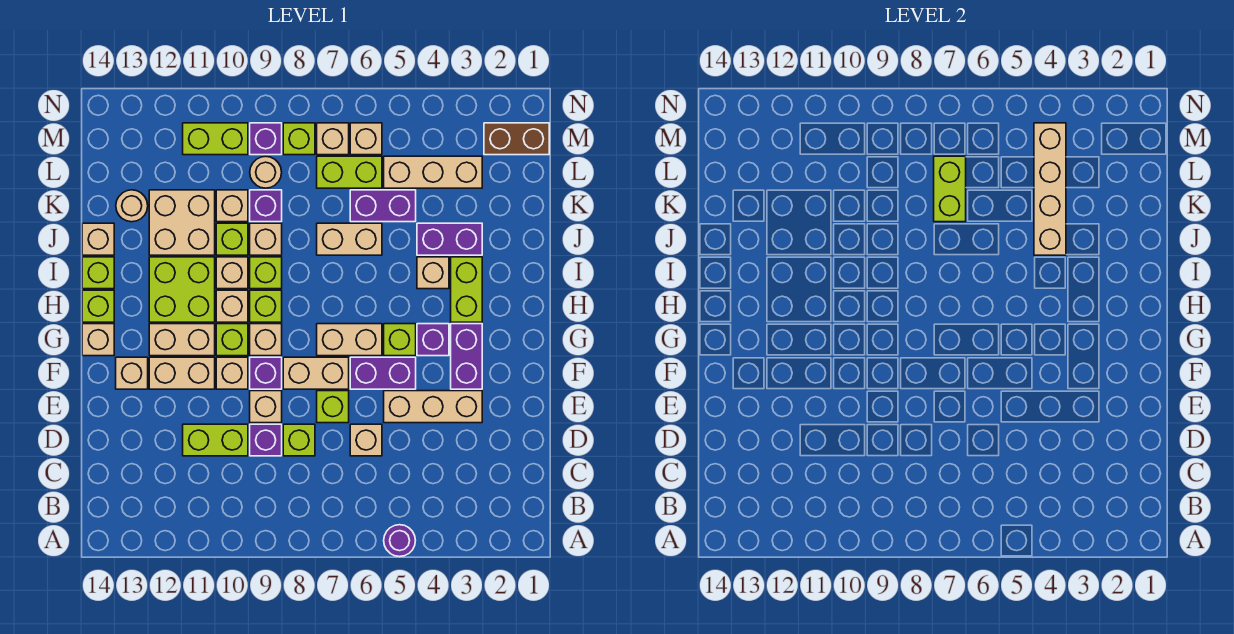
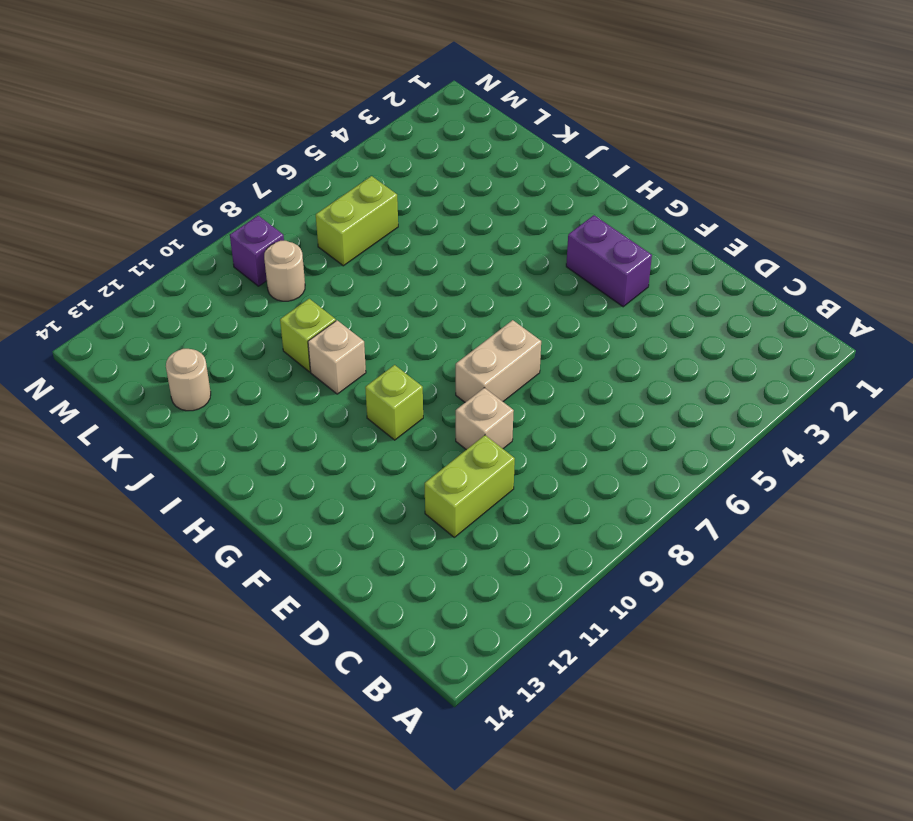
none -> purple round brick A5 level 1
none -> tan brick D6 level 1
none -> lime brick D8 level 1
none -> purple brick D9 level 1

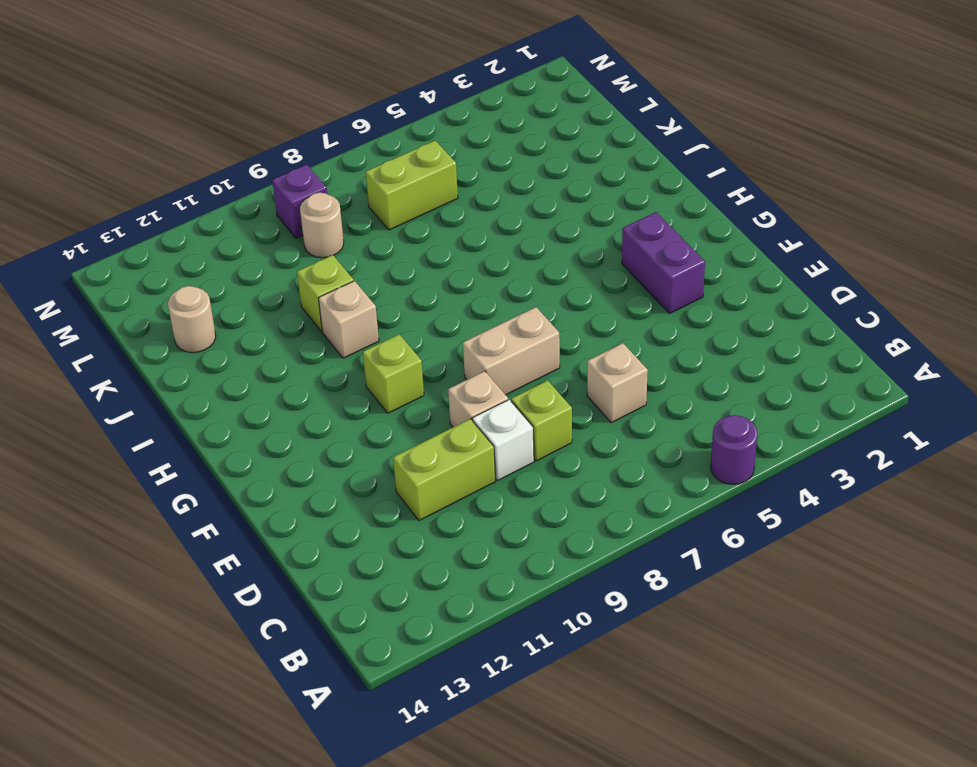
white brick D9 level 1 -> purple brick D9 level 1
none -> tan brick E3:E5 level 1
none -> lime brick E7 level 1
none -> purple brick F5:F6 level 1
none -> purple brick F9 level 1

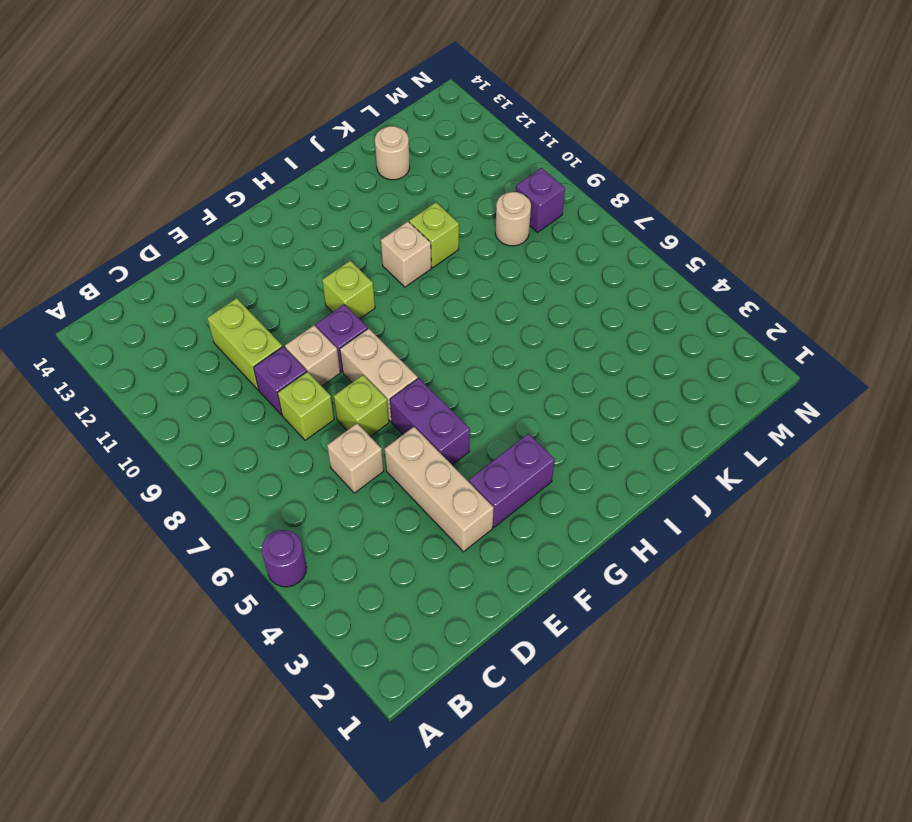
none -> tan brick F10 level 1
none -> tan brick F11:F12 level 1
none -> tan brick F13 level 1
none -> purple brick G4 level 1

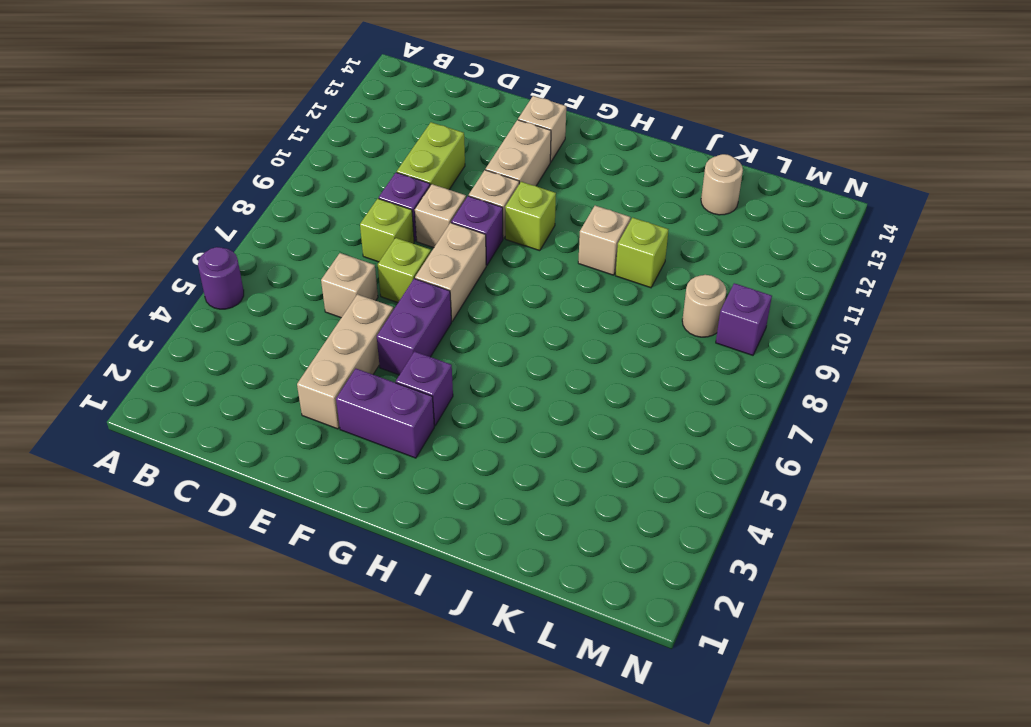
none -> lime brick G5 level 1
none -> tan brick G6:G7 level 1
none -> tan brick G9 level 1
none -> tan brick G11:G12 level 1

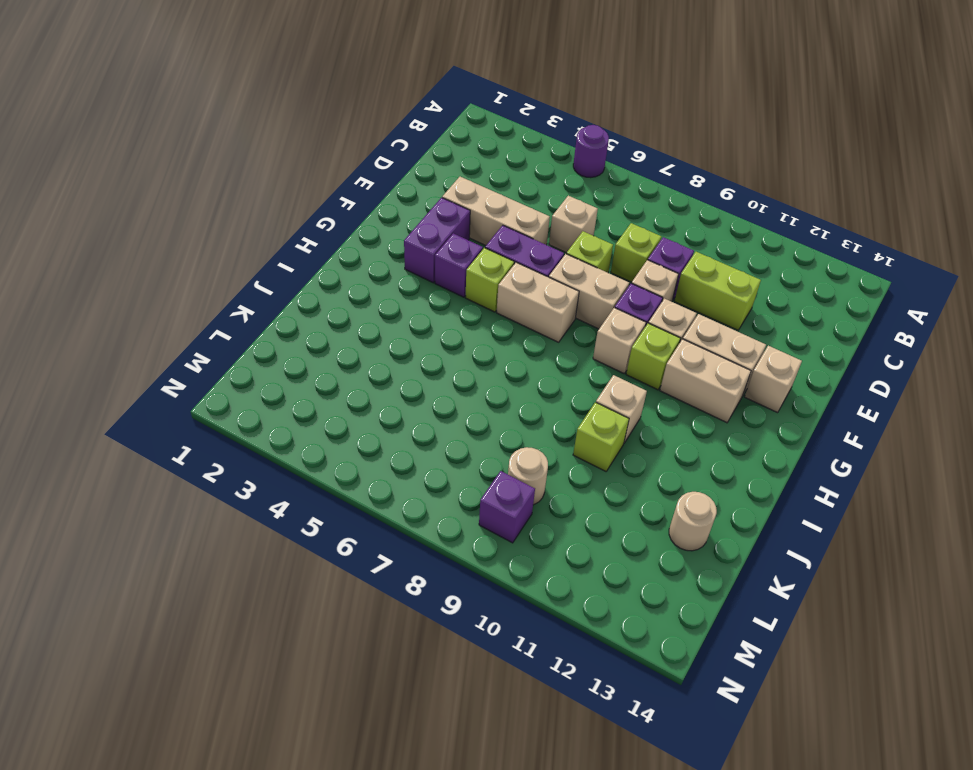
none -> tan brick G14 level 1
none -> lime brick H3:I3 level 1
none -> lime brick H9 level 1
none -> tan brick H10 level 1

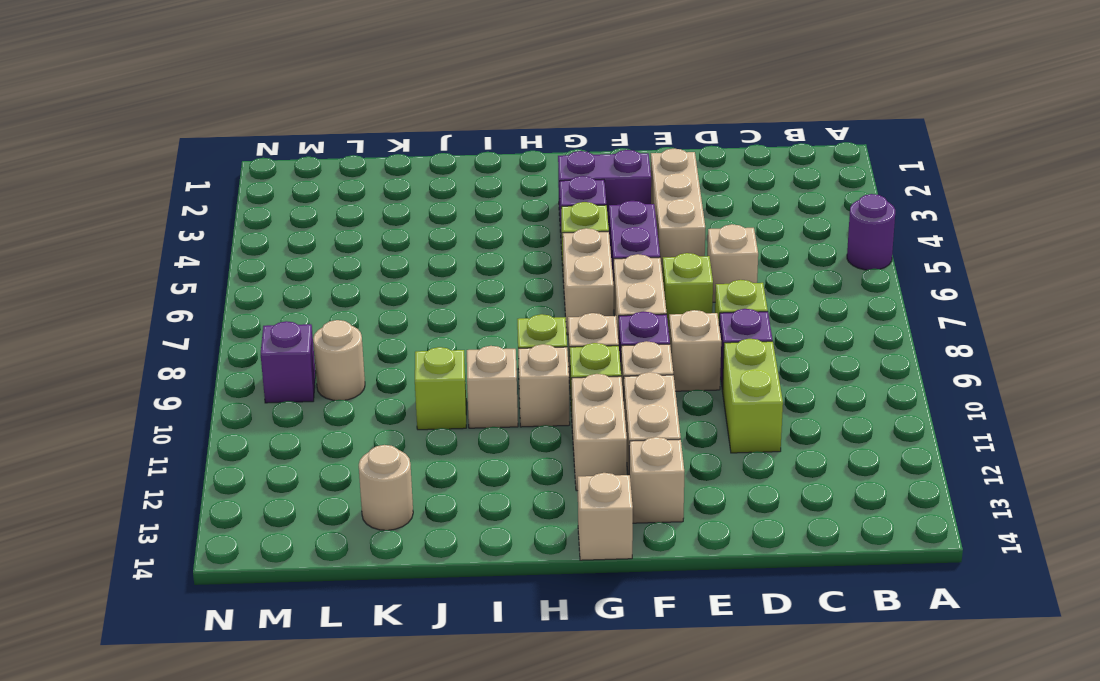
none -> lime brick H3:I3 level 1
none -> lime brick H11:I12 level 1
none -> lime brick H14 level 1
none -> tan brick I4 level 1

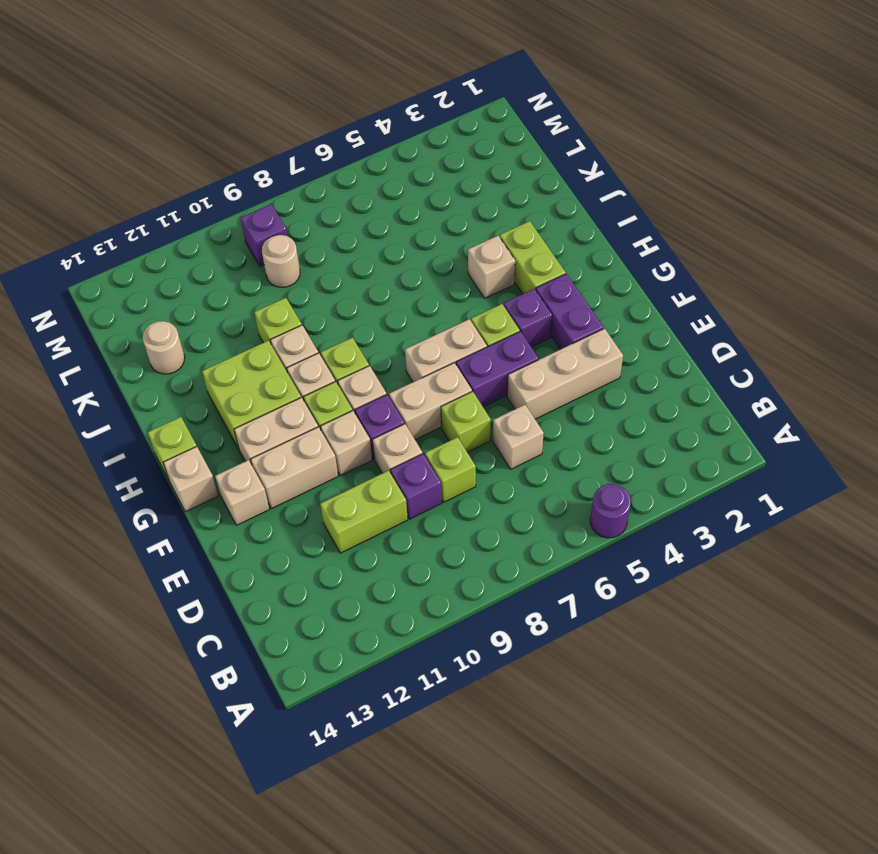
none -> lime brick I9 level 1
none -> lime brick I14 level 1
none -> purple brick J3:J4 level 1
none -> tan brick J6:J7 level 1

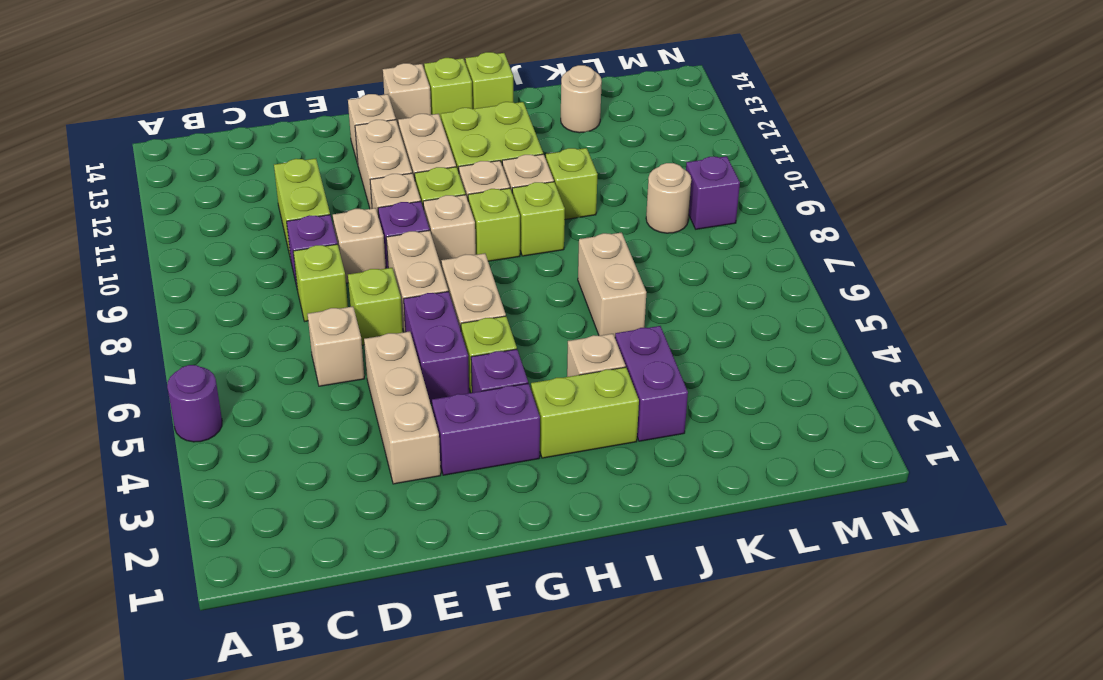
none -> tan brick J9 level 1
none -> tan brick J11:K12 level 1
none -> tan brick J14 level 1
none -> purple brick K5:K6 level 1

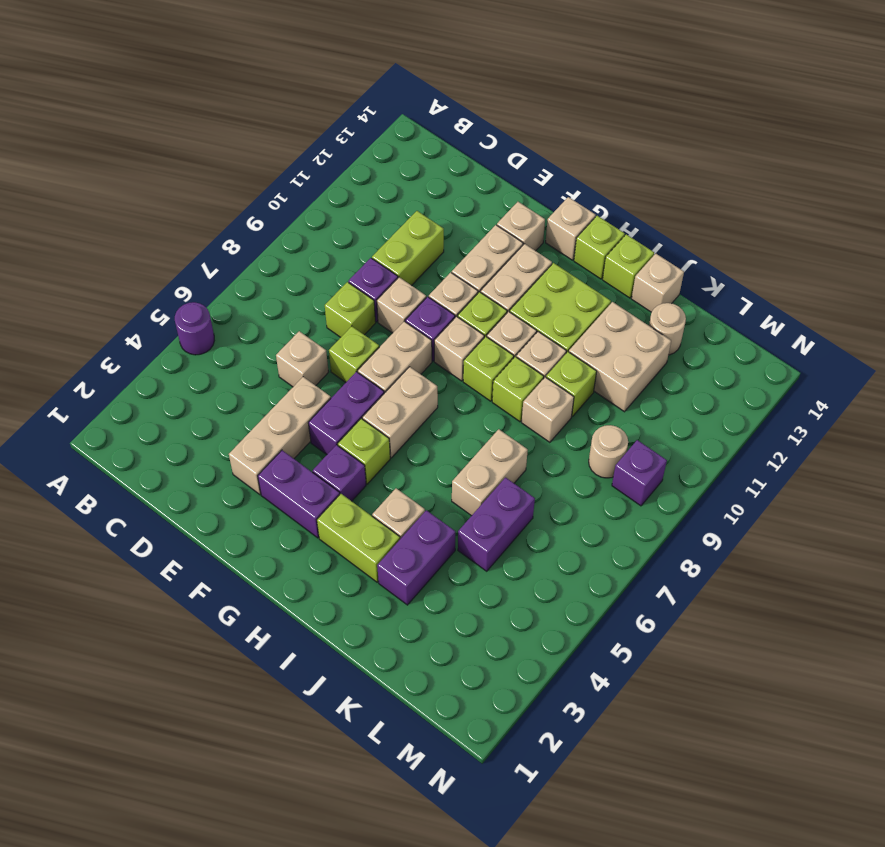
none -> purple brick K9 level 1
none -> tan brick K10 level 1
none -> tan brick L3:L5 level 1
none -> lime brick L6:L7 level 1

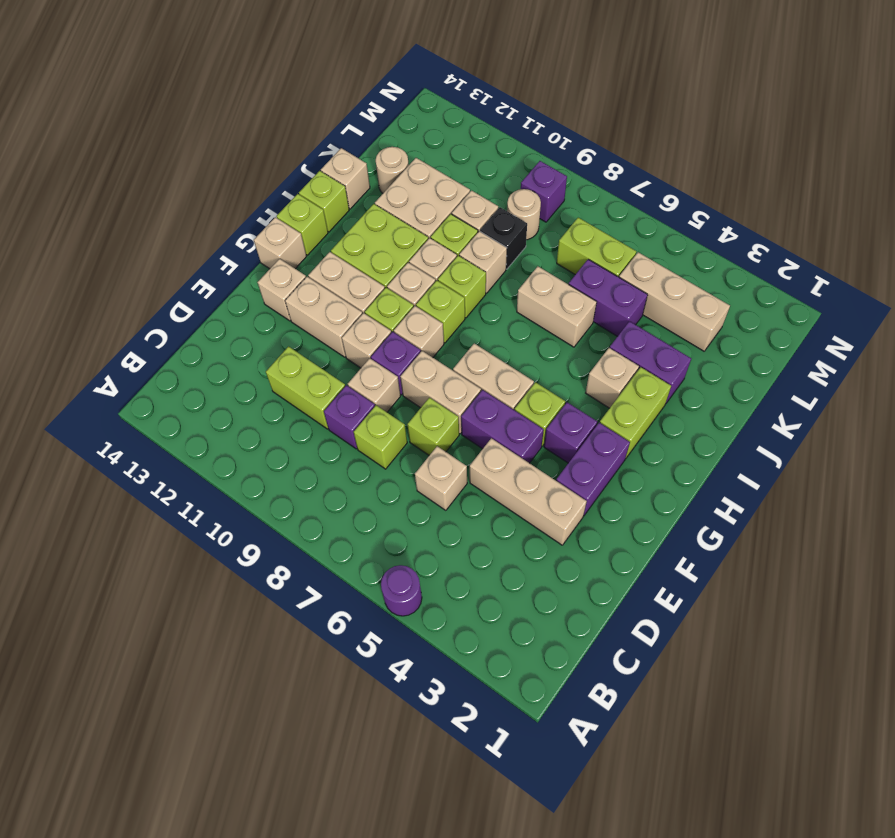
black brick K9 level 1 -> purple brick K9 level 1
none -> brown brick M1:M2 level 1
none -> tan brick M6 level 1
none -> tan brick M7 level 1
none -> lime brick M8 level 1

